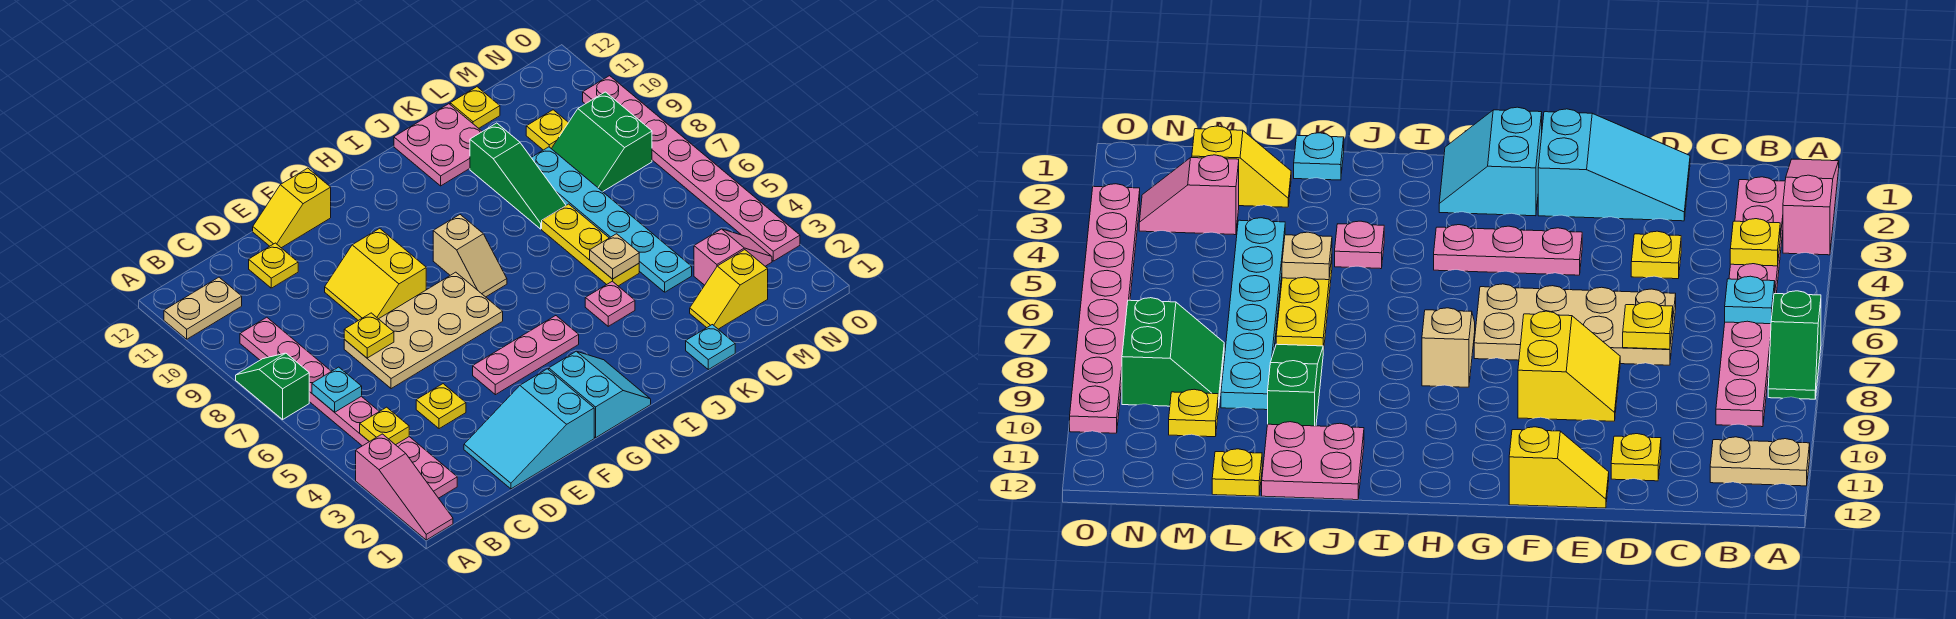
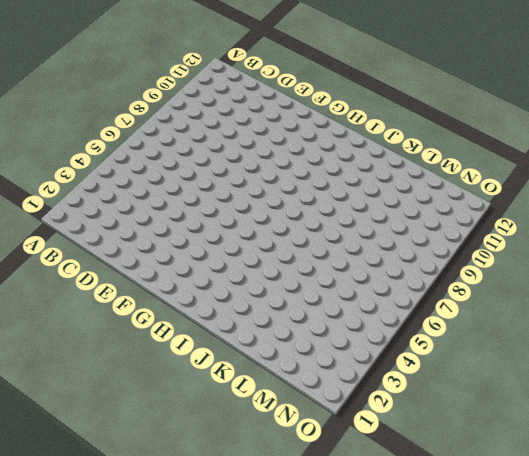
none -> pink slope A1:A3 level 1 top 3
none -> green slope A7:A8 level 1 top 7
none -> tan plate A11:B11 level 1

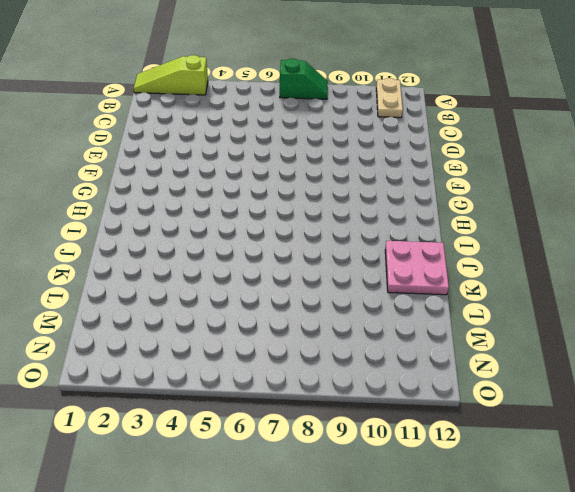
lime slope A1:A3 level 1 top 3 -> pink slope A1:A3 level 1 top 3
none -> pink plate B2:B9 level 1
none -> cyan slope D1:F2 level 1 top F
none -> yellow plate D4 level 1

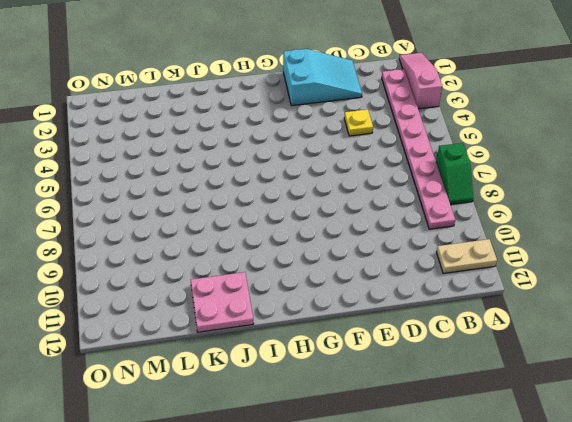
none -> tan plate D6:G7 level 1
none -> yellow plate D11 level 1
none -> yellow slope E8:F9 level 1 top F

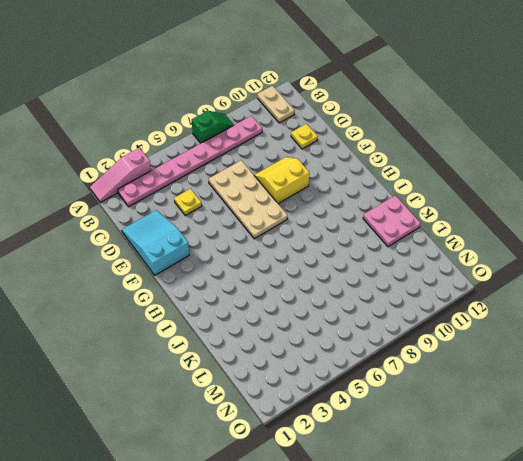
none -> yellow slope E12:F12 level 1 top F
none -> pink plate F4:H4 level 1
none -> cyan slope G1:H2 level 1 top G

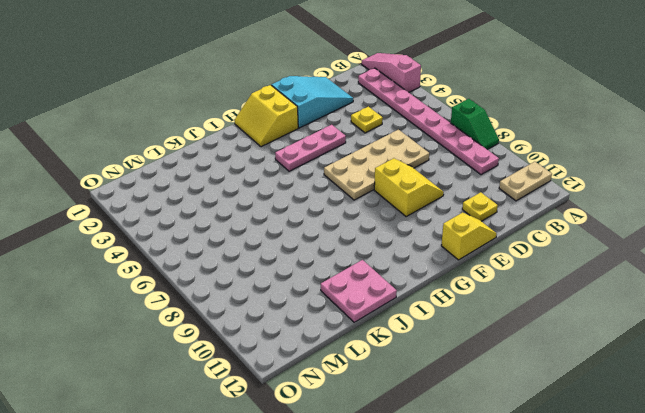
yellow slope G1:H2 level 1 top G -> cyan slope G1:H2 level 1 top G
none -> tan slope H7:H8 level 1 top 8
none -> pink plate J4 level 1
none -> cyan plate K1 level 1

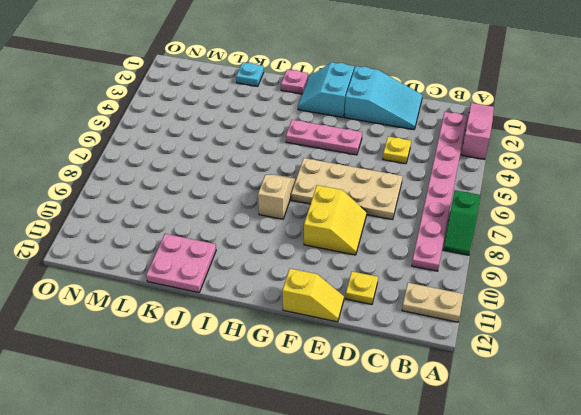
pink plate I1 level 1 -> pink plate J4 level 1
none -> yellow plate K5:K7 level 1
none -> green slope K8:K10 level 1 top 10
none -> yellow slope L2:M2 level 1 top M

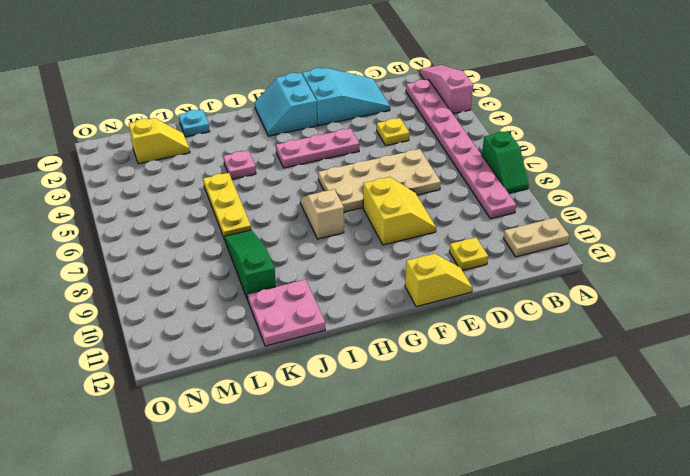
none -> cyan plate L4:L9 level 1
none -> yellow plate L12 level 1
none -> pink slope M3:N3 level 1 top M

